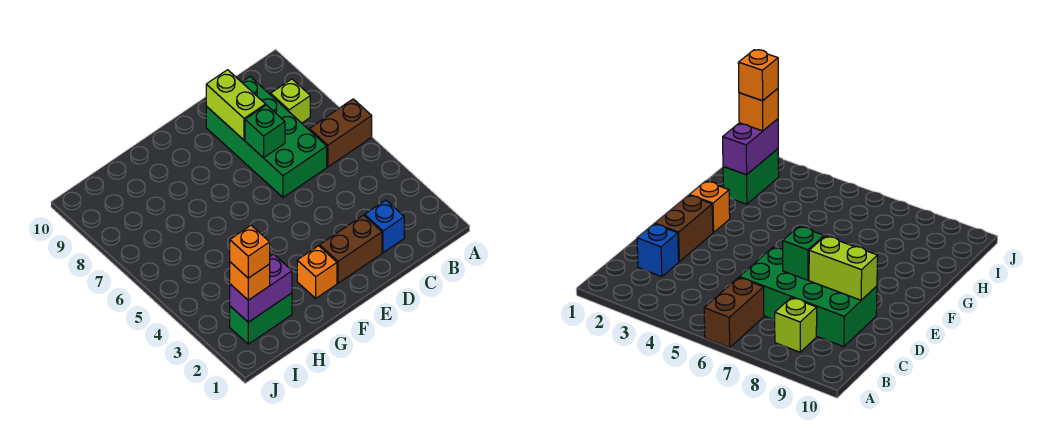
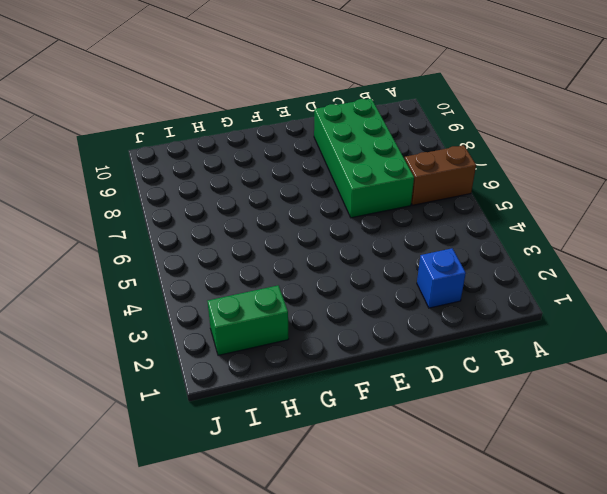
none -> lime brick B8 level 1
none -> brown brick D2:E2 level 1
none -> orange brick F2 level 1

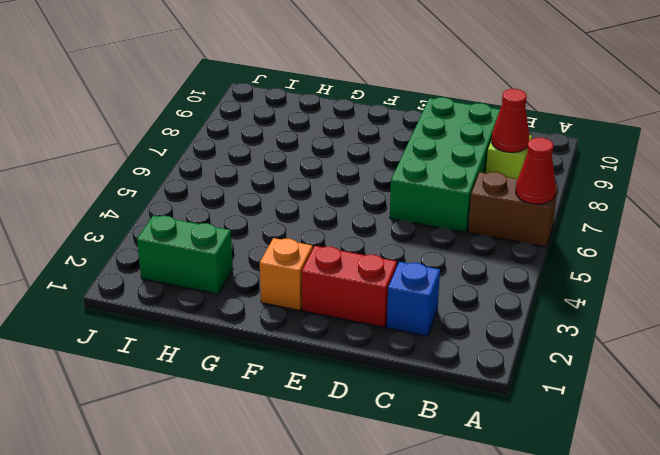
red cone A6 level 2 -> none
red cone B8 level 2 -> none
red brick D2:E2 level 1 -> brown brick D2:E2 level 1
none -> green brick D7 level 2
none -> lime brick D8:D9 level 2
none -> purple brick H2:I2 level 2

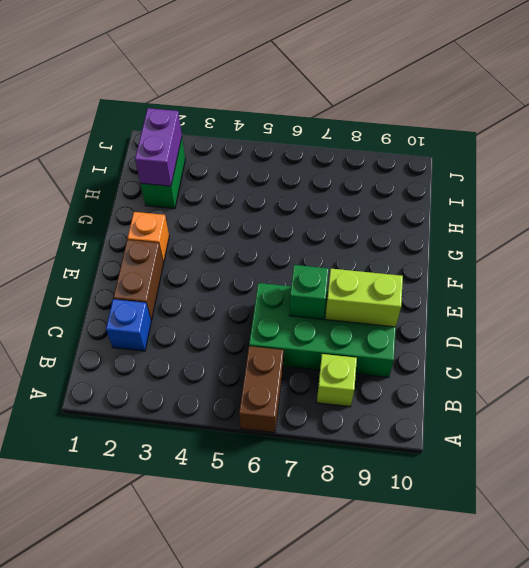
none -> orange brick I2 level 3
none -> orange brick I2 level 4

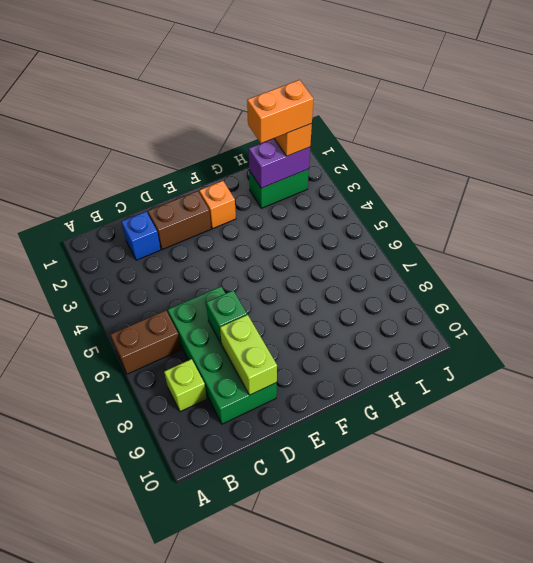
orange brick H2:I2 level 4 -> orange brick I2 level 4

